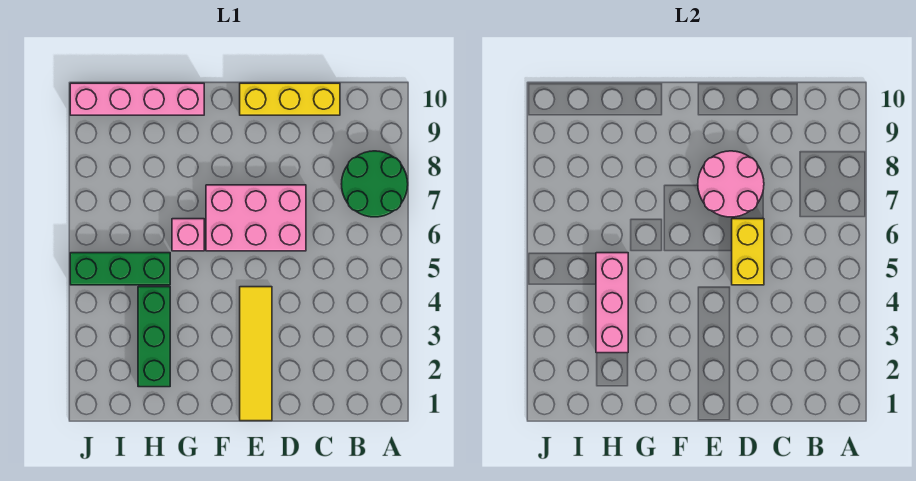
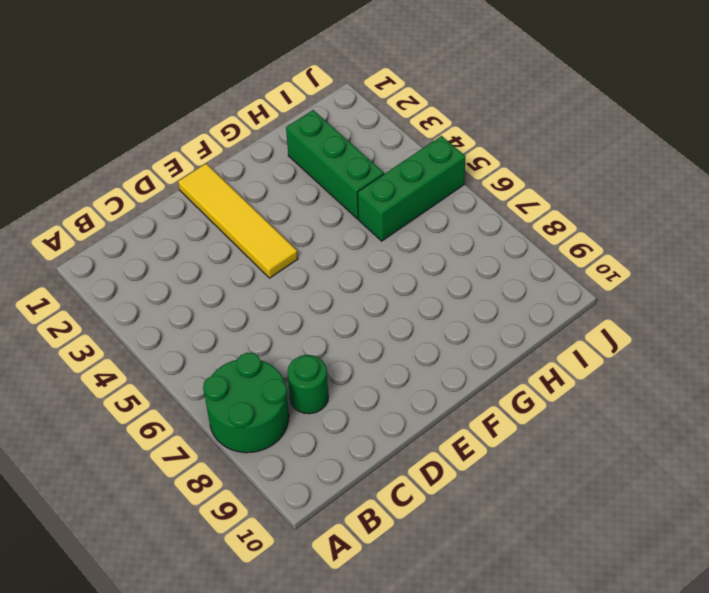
green round brick C8 level 1 -> none
none -> yellow brick C10:E10 level 1
none -> pink brick D6:F7 level 1

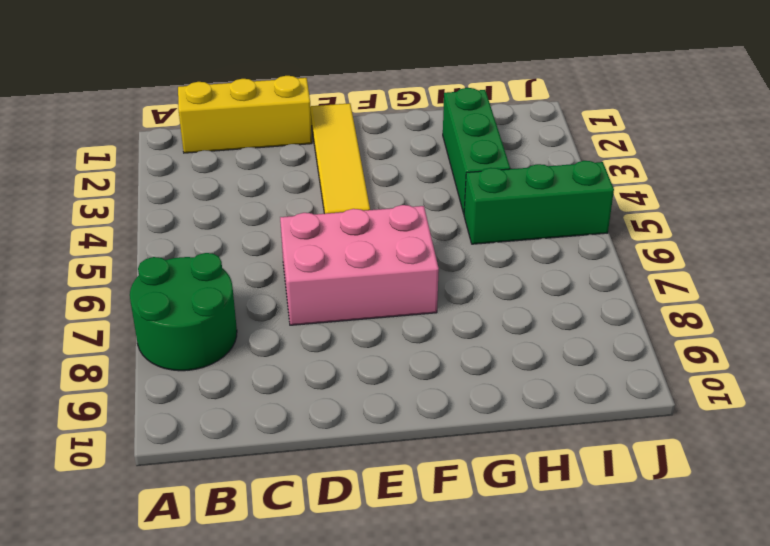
yellow brick B1:D1 level 1 -> yellow brick C10:E10 level 1
none -> pink brick G6 level 1
none -> pink brick G10:J10 level 1

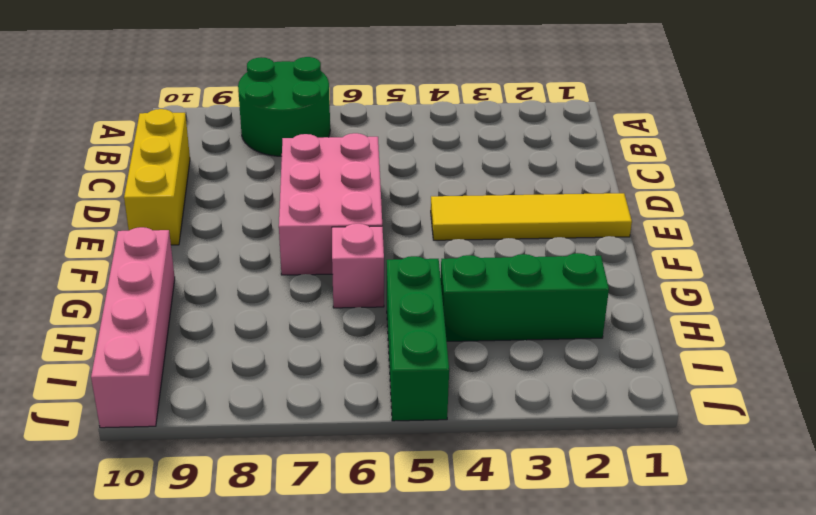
none -> yellow brick D5:D6 level 2
none -> pink round brick D7:E8 level 2

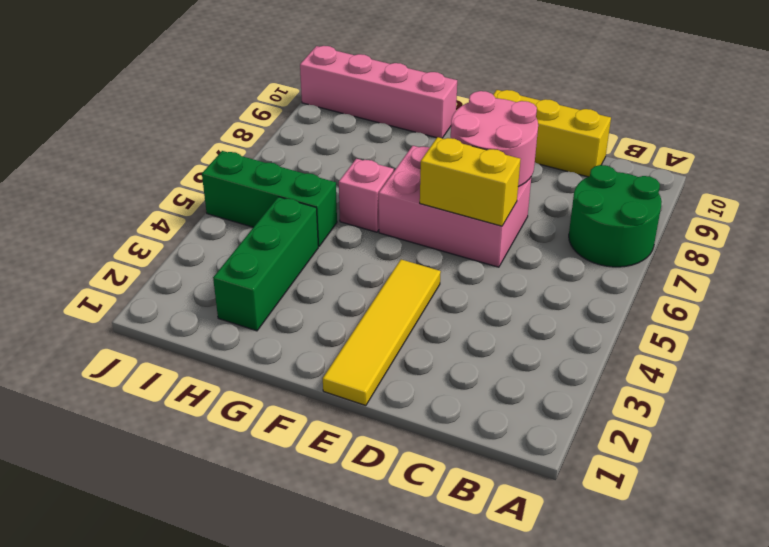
yellow brick D6:E6 level 2 -> yellow brick D5:D6 level 2
none -> pink brick H3:H5 level 2

